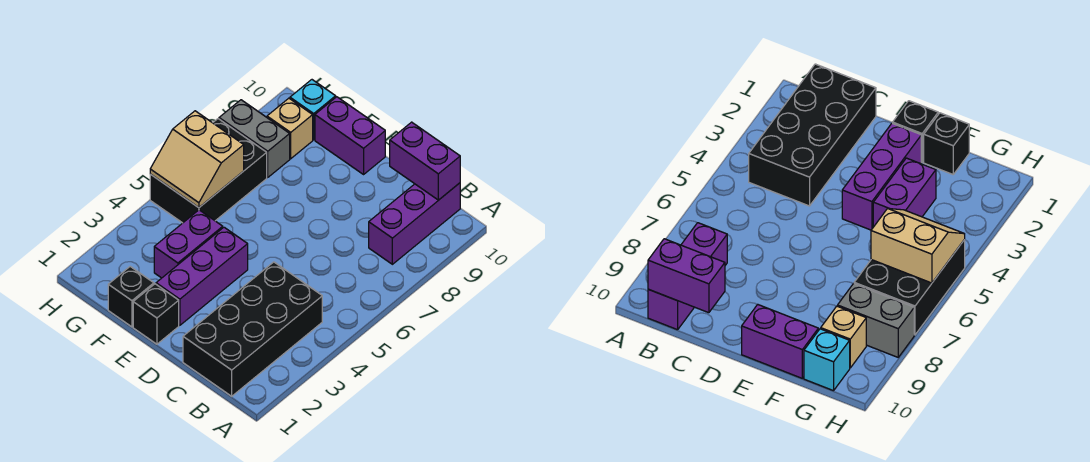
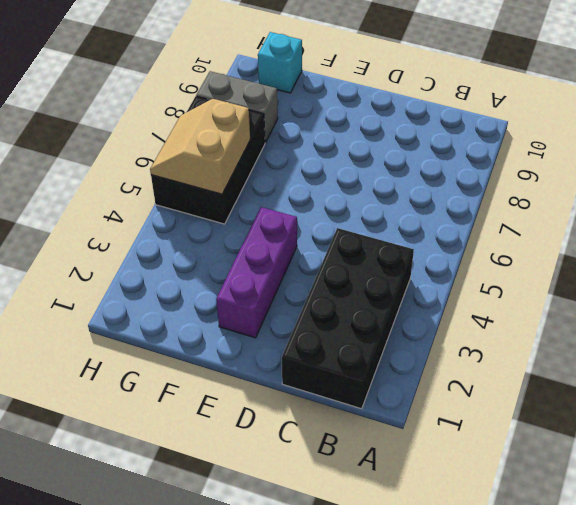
tan slope G5:H6 level 2 top G -> tan slope G5:H6 level 2 top 6
none -> purple brick B8:B10 level 1
none -> black brick E1 level 1
none -> purple brick E10:F10 level 1

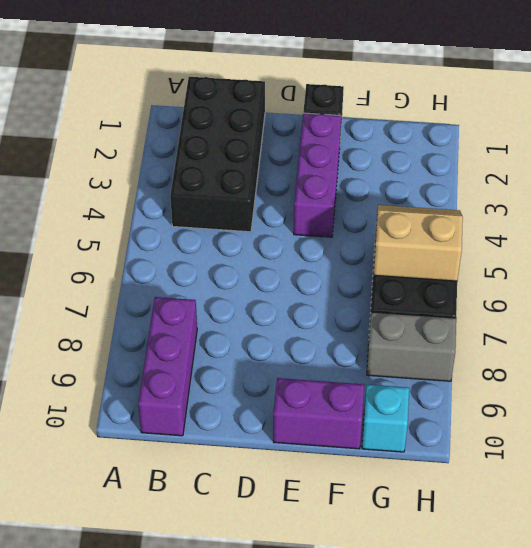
none -> black brick F1 level 1
none -> purple brick F3:F4 level 1
none -> tan brick G9 level 1

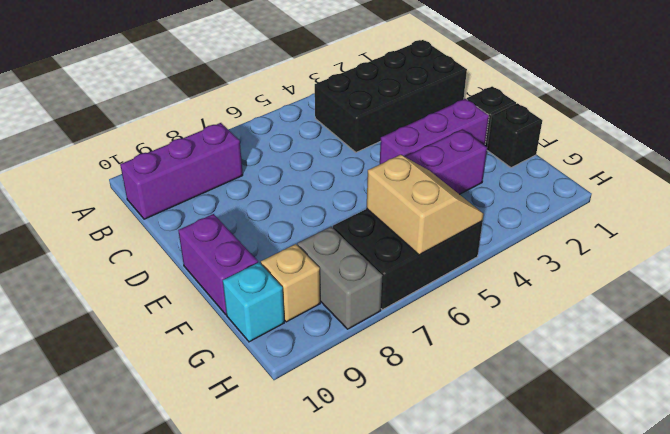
none -> purple brick B10:C10 level 2

